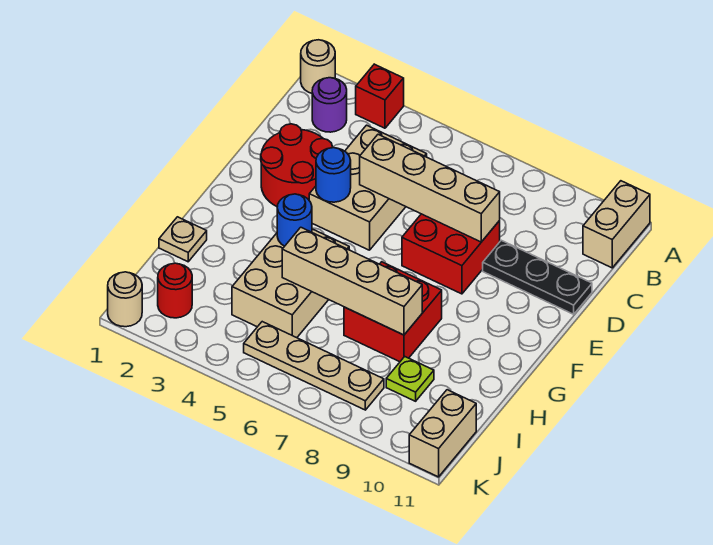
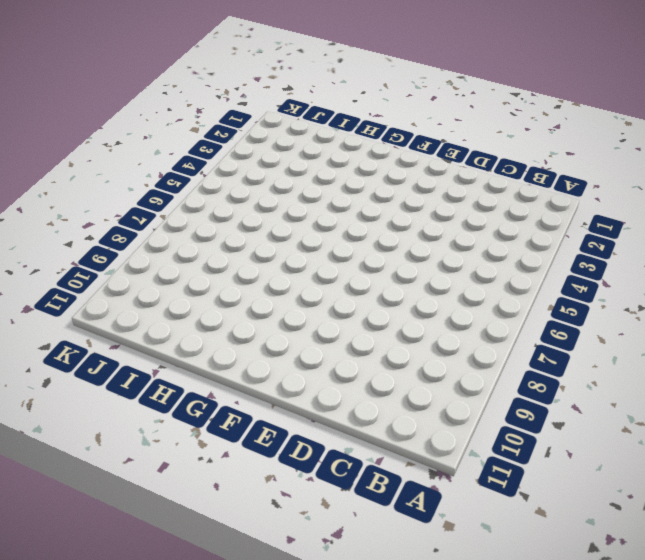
none -> tan round brick A1 level 1
none -> red brick A3 level 1
none -> tan brick A11:B11 level 1

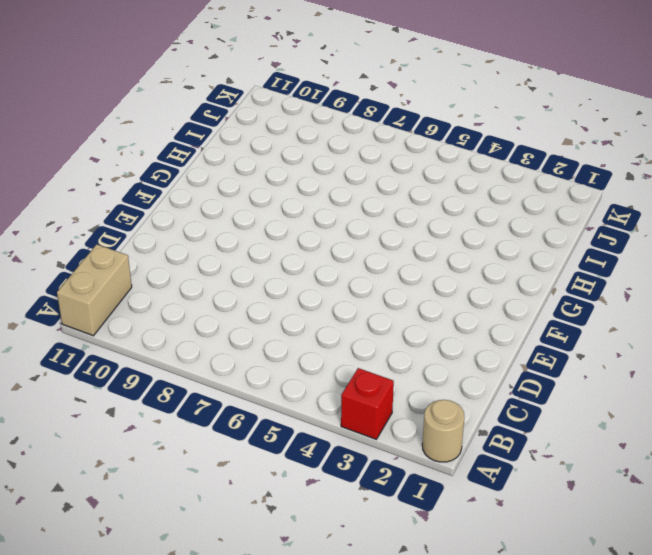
none -> purple round brick B2 level 1
none -> tan brick C4:E5 level 1
none -> red round brick D2:E3 level 1

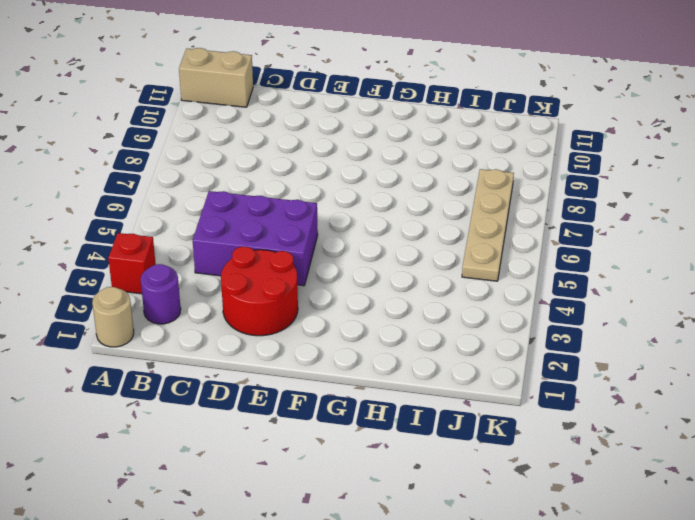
purple brick C4:E5 level 1 -> tan brick C4:E5 level 1
none -> red brick D7:E8 level 1
none -> black plate D9:D11 level 1
none -> tan brick G4:I5 level 1

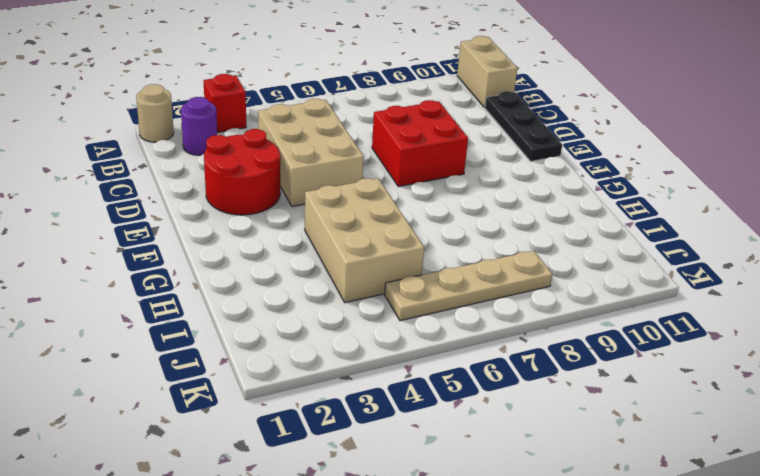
black plate C11:E11 level 1 -> black plate D9:D11 level 1
none -> red brick G7:H8 level 1
none -> tan plate H1 level 1
none -> lime plate I9 level 1

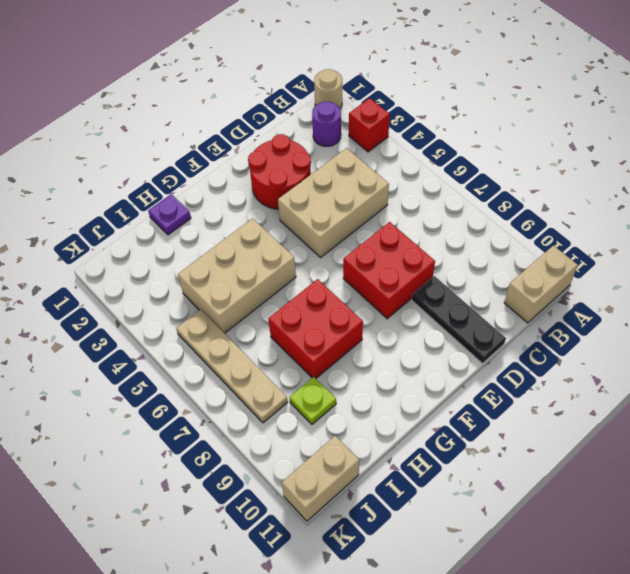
purple plate H1 level 1 -> tan plate H1 level 1
none -> red round brick J2 level 1
none -> tan round brick K1 level 1
none -> tan brick D5:D8 level 2

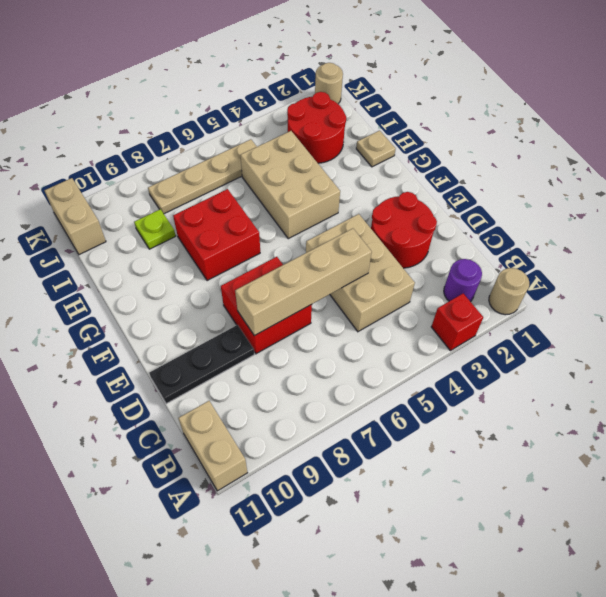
red round brick I2:J3 level 1 -> red round brick J2 level 1
none -> blue round brick E4 level 2
none -> blue round brick G4 level 2
none -> tan brick H5:H8 level 2

